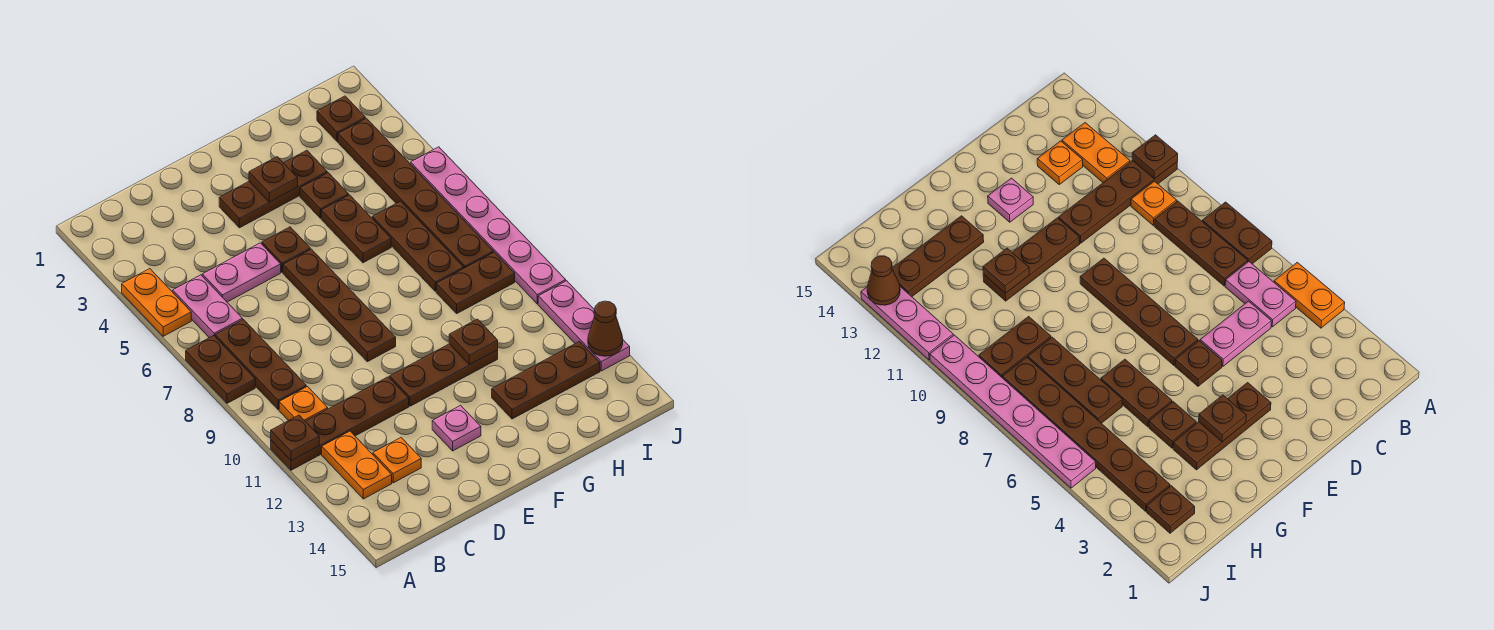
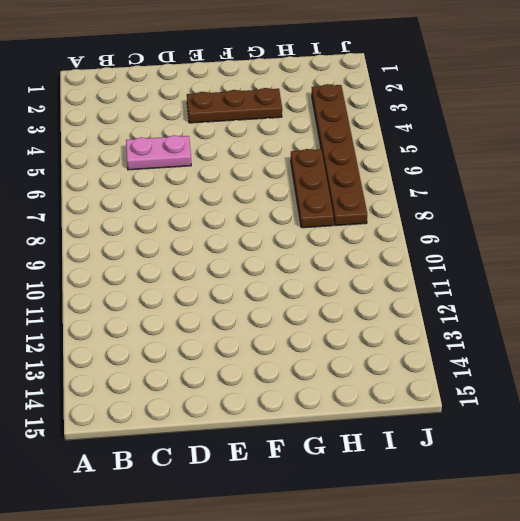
none -> orange plate A4:A5 level 1
none -> brown plate A7:A8 level 1
none -> brown plate A11:D11 level 1

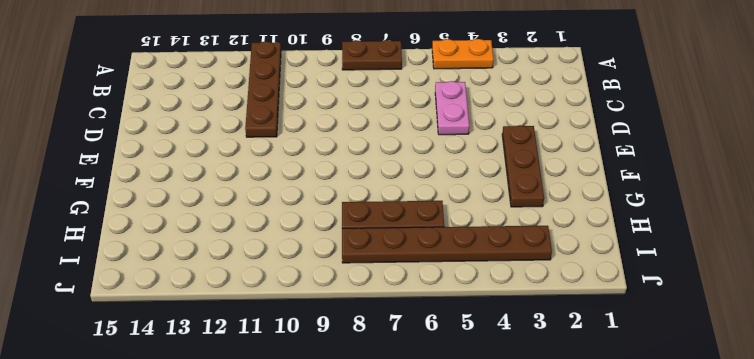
none -> pink plate B5:B6 level 1
none -> brown plate B7:B9 level 1
none -> orange plate B10 level 1

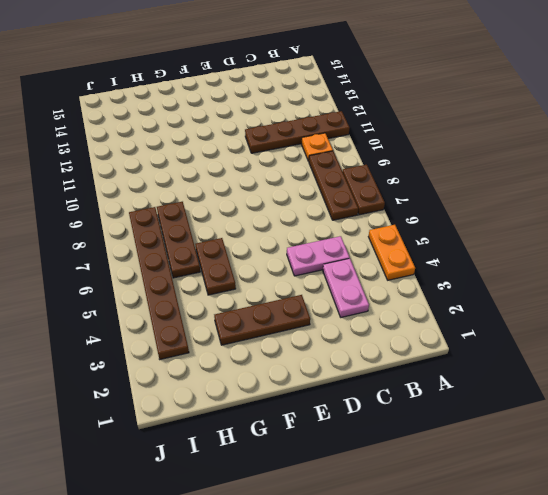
pink plate C3:C4 level 1 -> pink plate B5:B6 level 1
none -> orange plate B12:B13 level 1
none -> orange plate C13 level 1
none -> brown plate E5 level 1

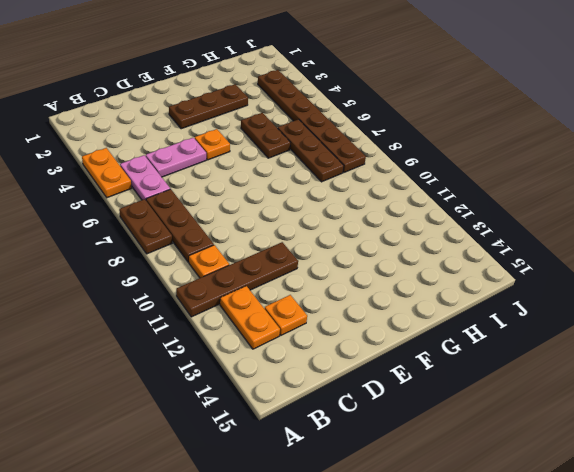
orange plate E5 level 1 -> brown plate E5 level 1
none -> brown plate E6:E9 level 1
none -> brown plate E11:G11 level 1
none -> pink plate E13 level 1

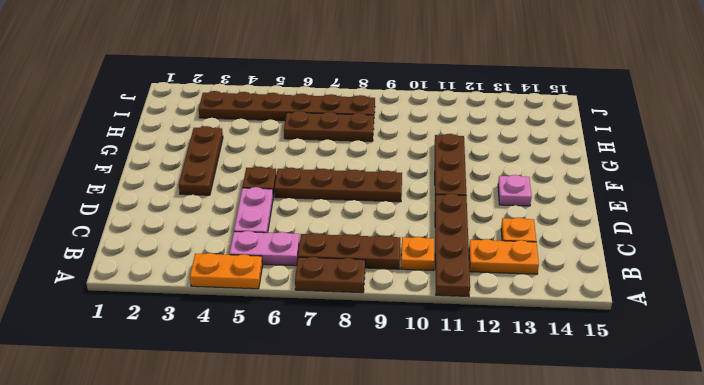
none -> brown plate G4 level 1
none -> brown plate G5:G6 level 1
none -> brown plate G13:I13 level 1

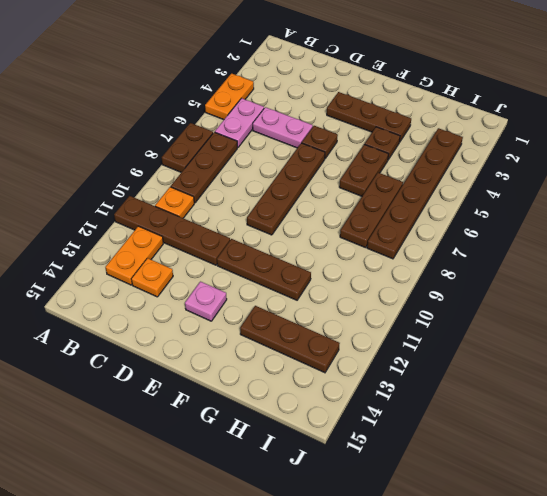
none -> brown plate H9:I9 level 1
none -> brown plate I2 level 1
none -> pink plate J5:J10 level 1

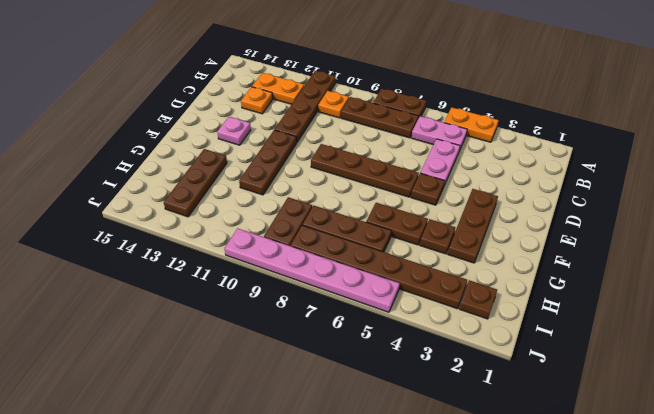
none -> pink plate J11:J13 level 1
none -> brown plate A11 level 2
none -> brown plate F3 level 2

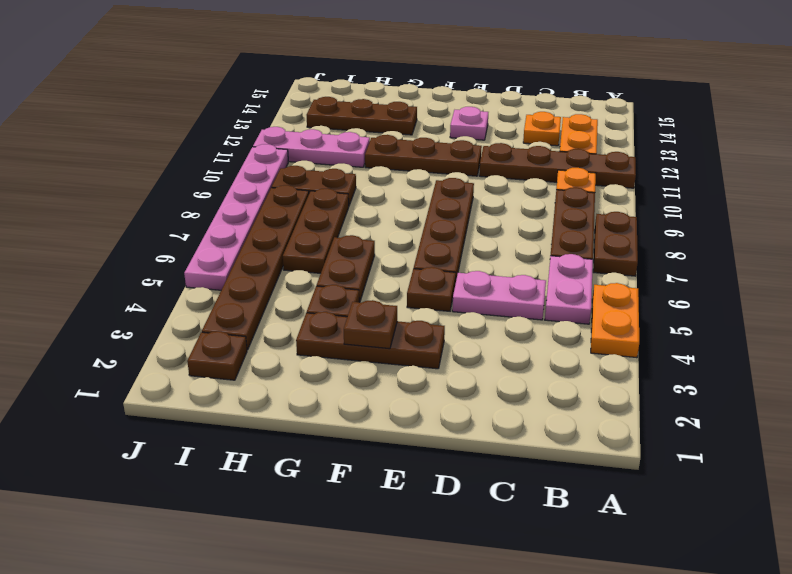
pink plate H11:J11 level 1 -> pink plate J11:J13 level 1
none -> brown plate A11 level 2
none -> brown plate G11 level 2
none -> brown cone J13 level 2

